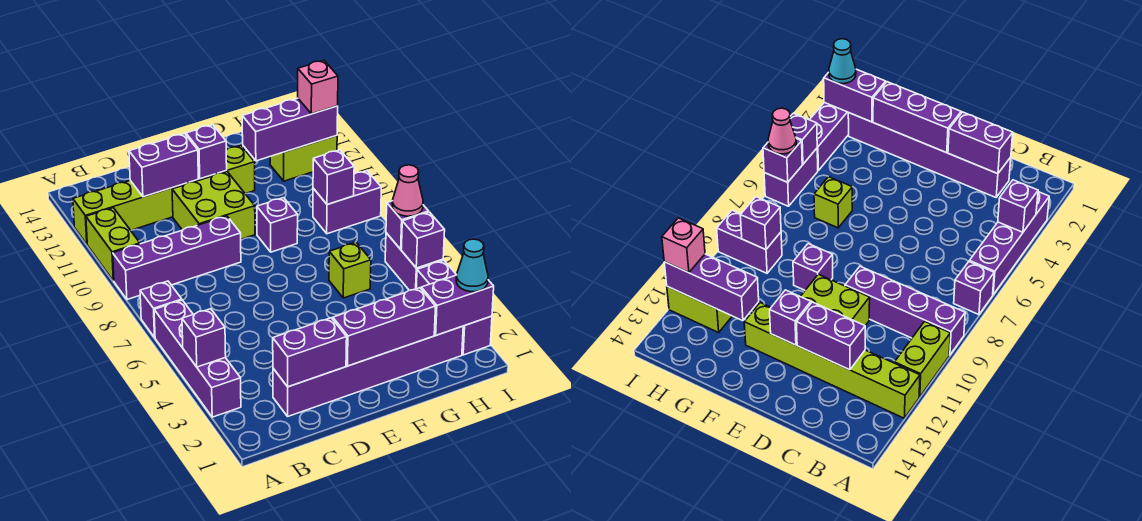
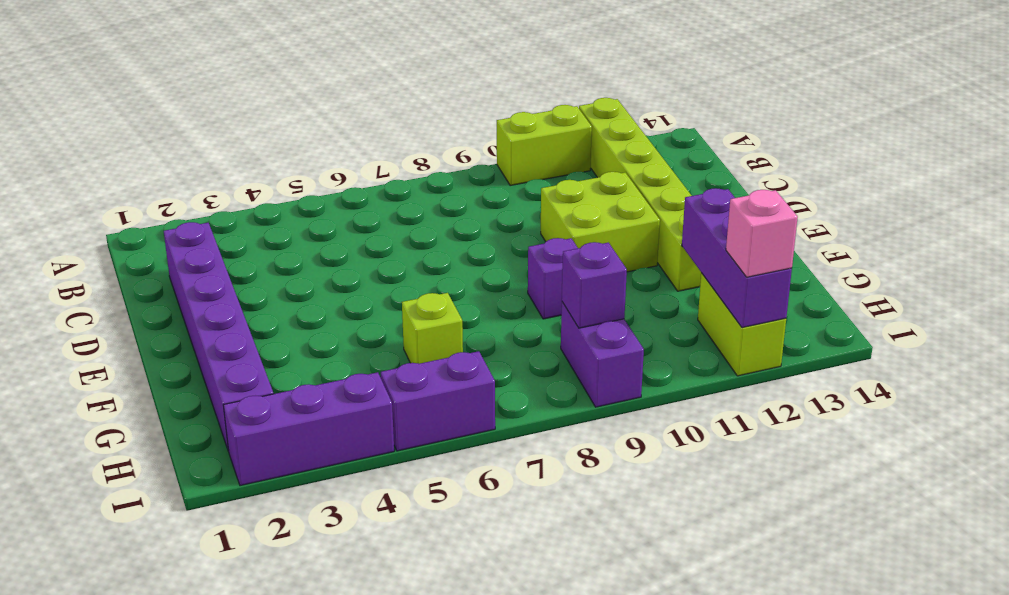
none -> purple brick A3:A6 level 1
none -> purple brick A7 level 1
none -> purple brick A9:D9 level 1

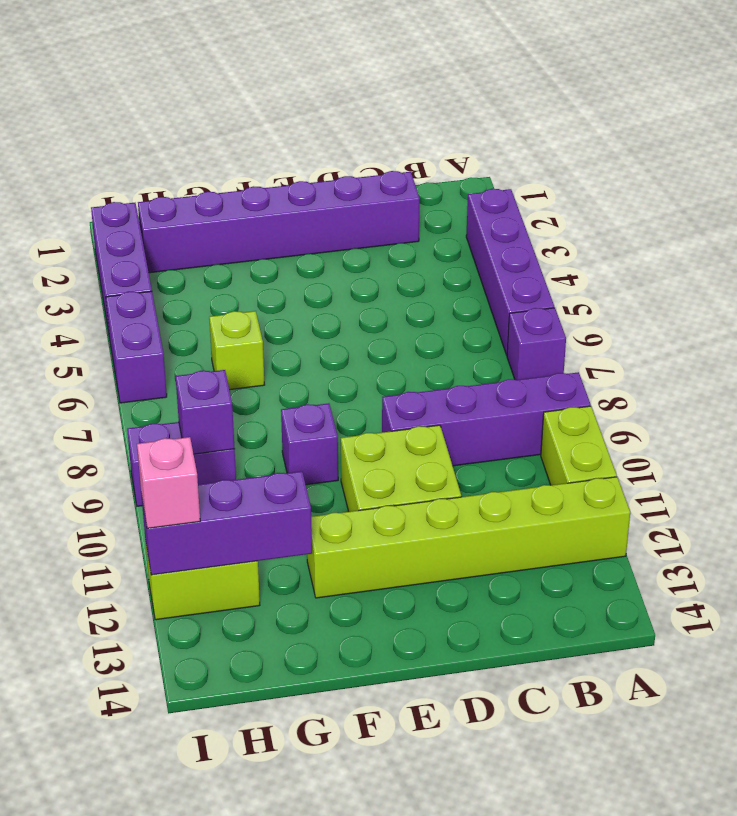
none -> purple brick A4 level 2
none -> purple brick C2:D2 level 2
none -> purple brick C12:D12 level 2

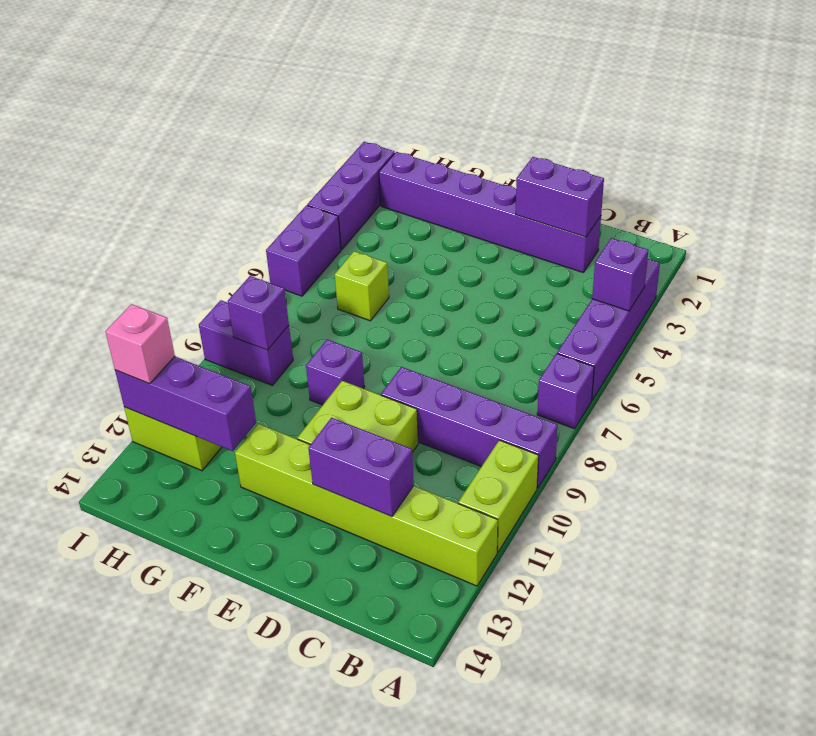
none -> purple brick E2:G2 level 2
none -> purple brick E12 level 2
none -> purple brick H2:I2 level 2

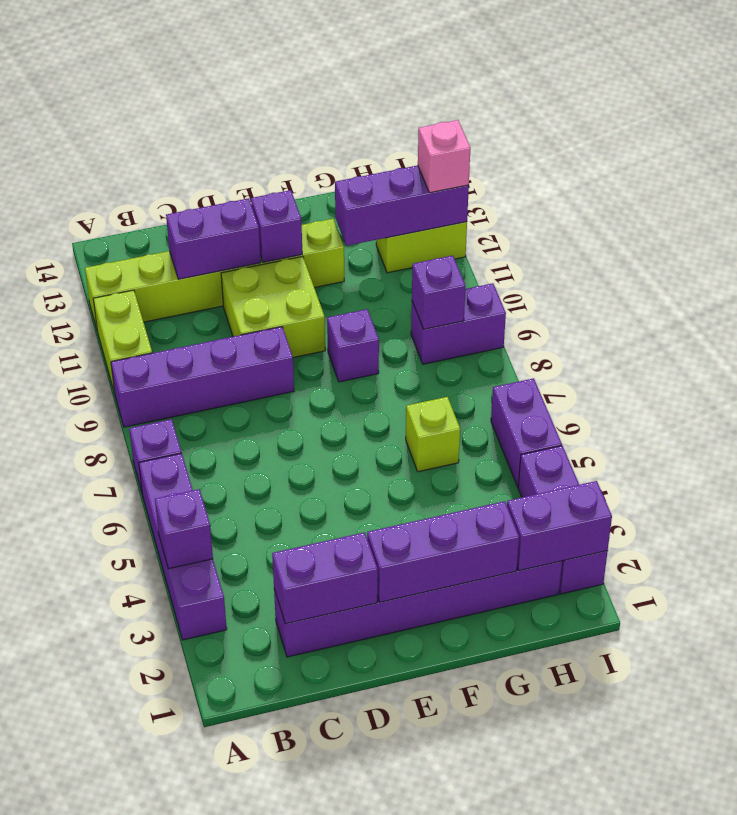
none -> purple brick I5 level 2
none -> purple brick I6 level 2
none -> cyan cone I2 level 3

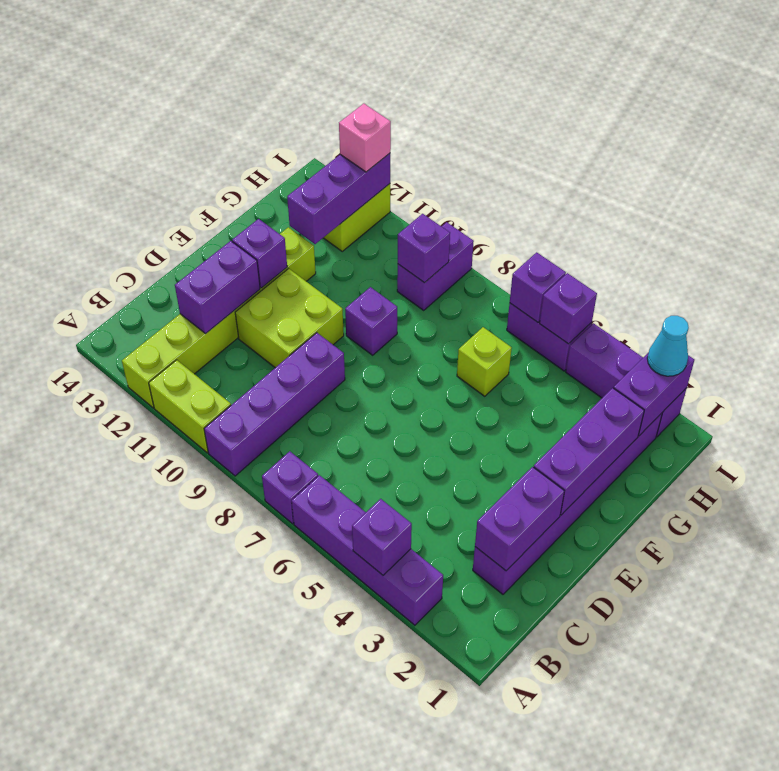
none -> pink cone I6 level 3

